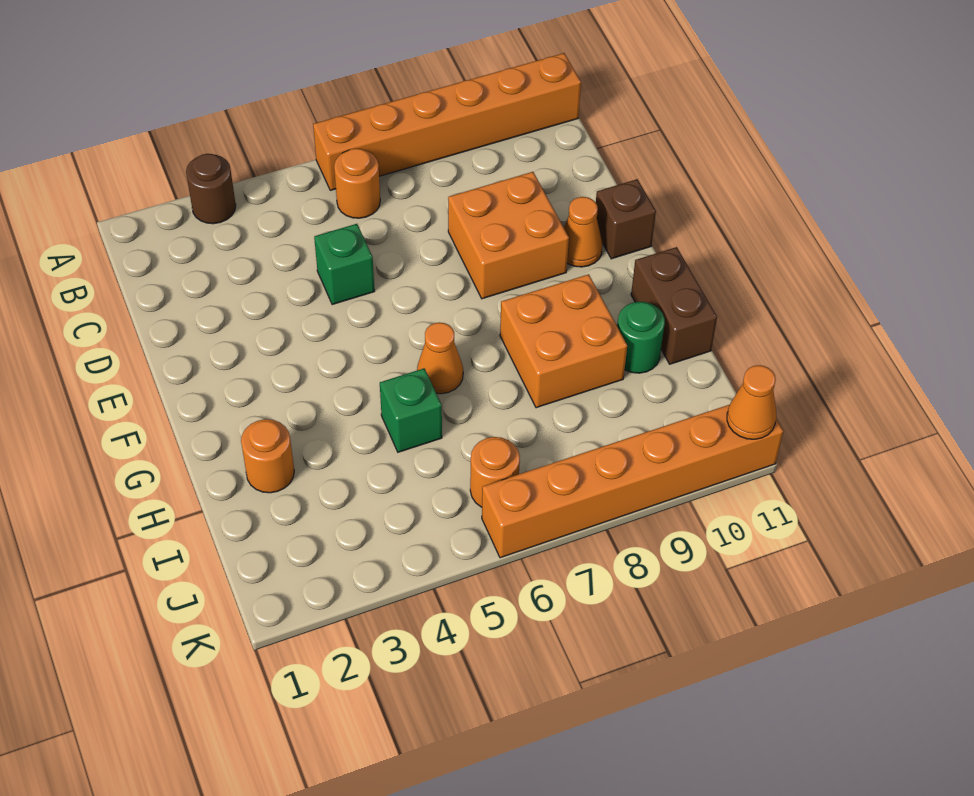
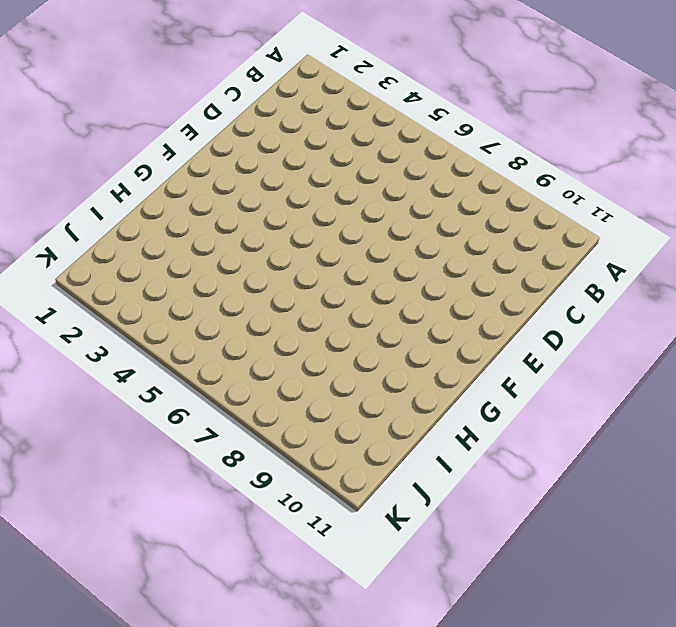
none -> brown round brick A3 level 1
none -> orange brick A6:A11 level 1
none -> orange round brick B6 level 1

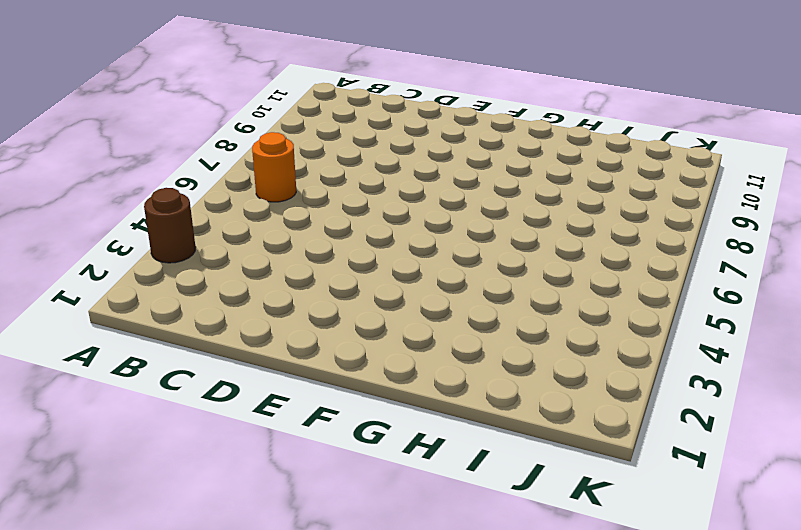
none -> orange brick A6:A11 level 1
none -> green brick D5 level 1
none -> orange brick D8:E9 level 1

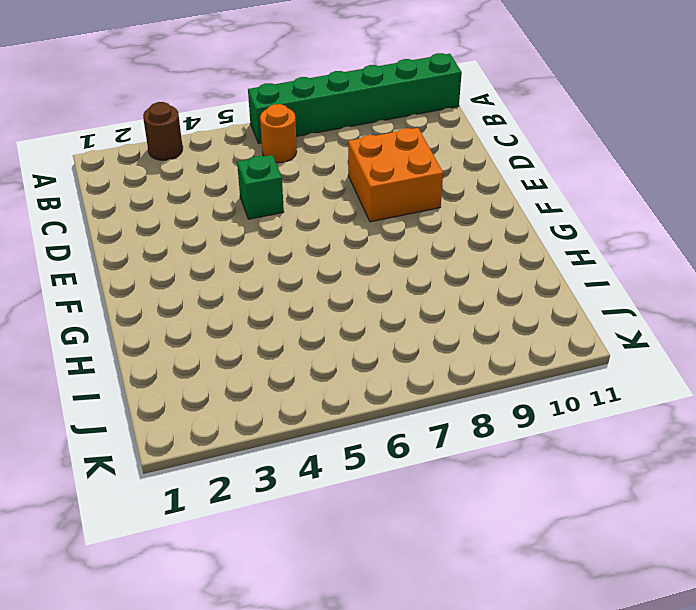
green brick A6:A11 level 1 -> orange brick A6:A11 level 1
none -> orange cone E10 level 1
none -> brown brick E11 level 1
none -> orange cone G6 level 1

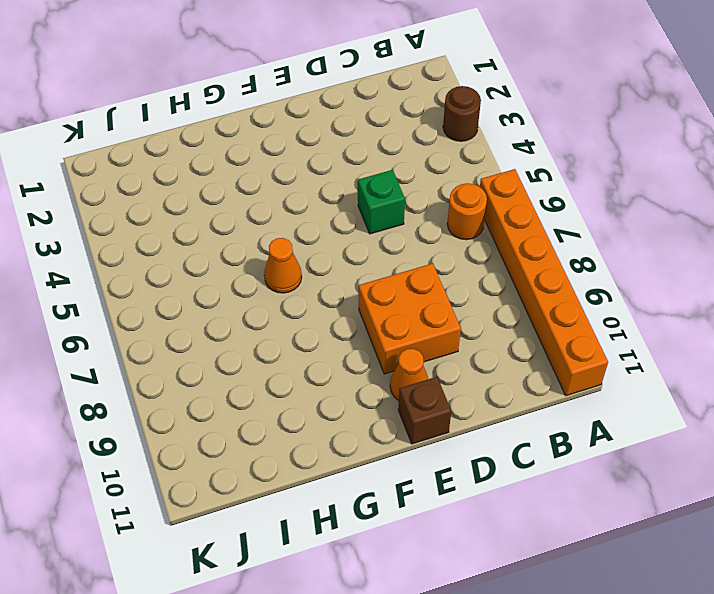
none -> orange brick G8:H9 level 1
none -> brown brick G11:H11 level 1
none -> orange round brick H2 level 1

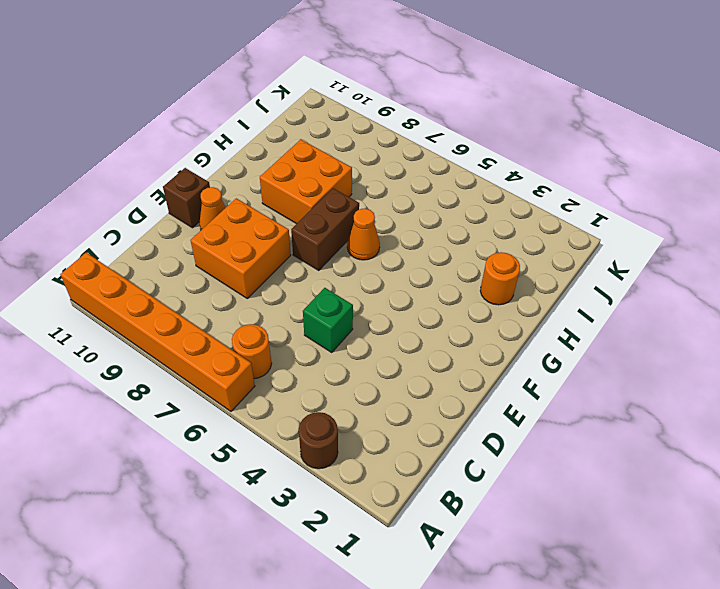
brown brick F7:G7 level 1 -> brown brick G11:H11 level 1
none -> green brick H5 level 1
none -> green round brick H10 level 1
none -> orange round brick J6 level 1

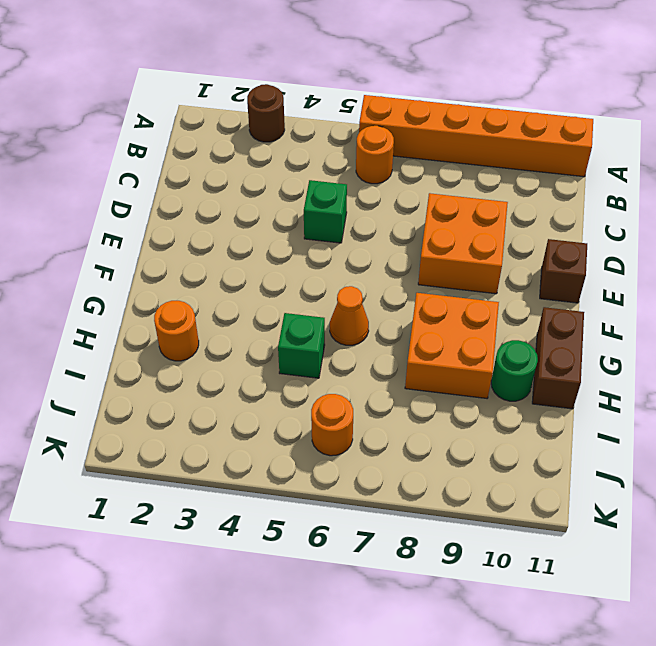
none -> orange cone E10 level 1
none -> orange brick K6:K11 level 1
none -> orange cone K11 level 2

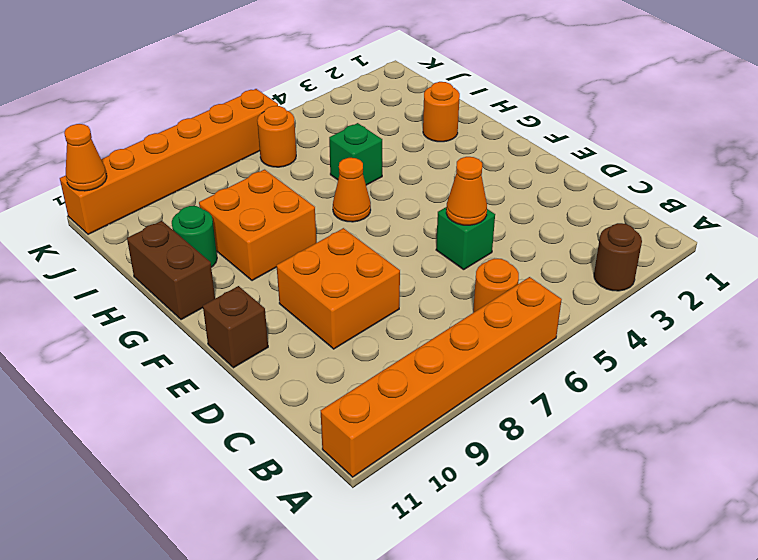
orange cone D5 level 2 -> orange cone E10 level 1

